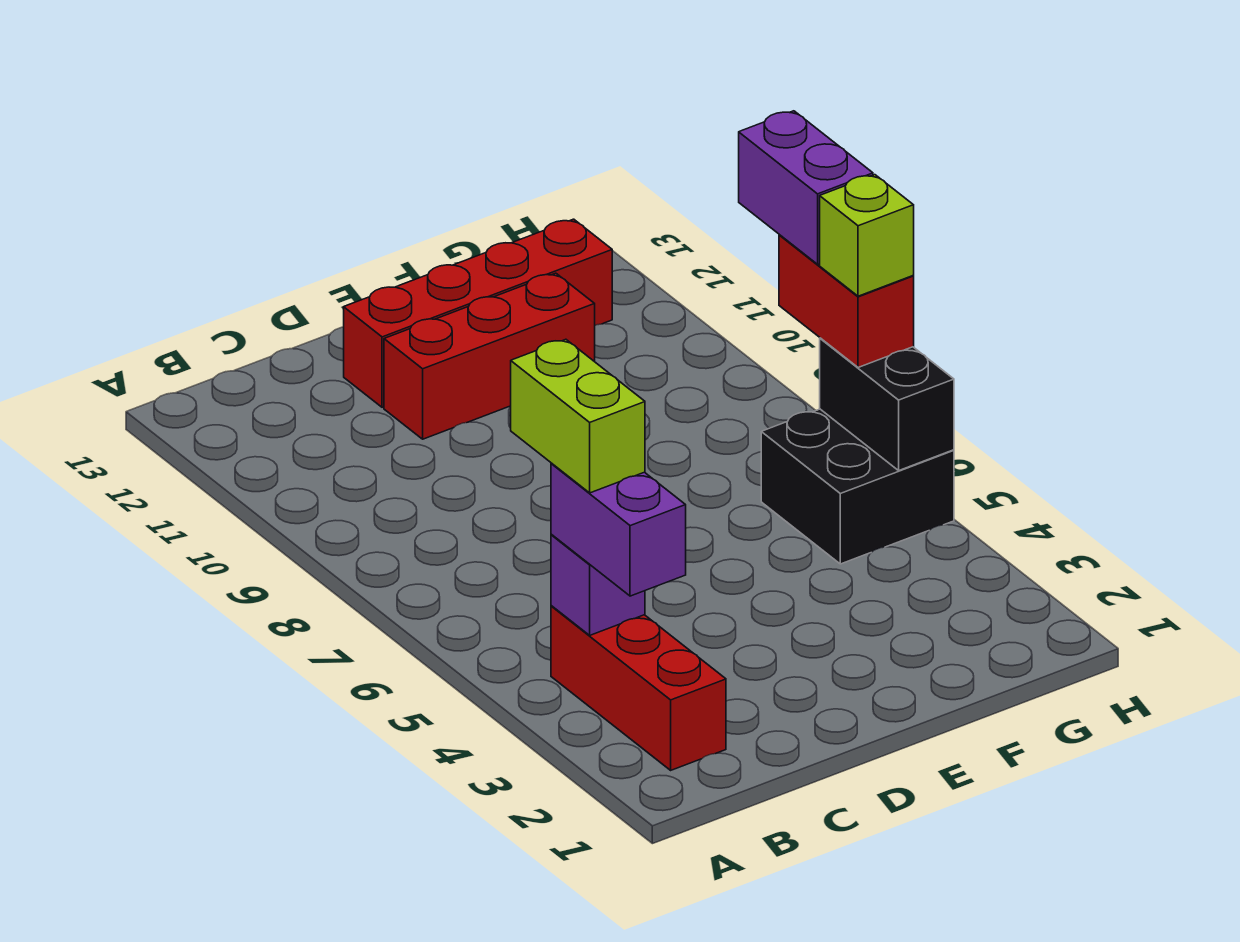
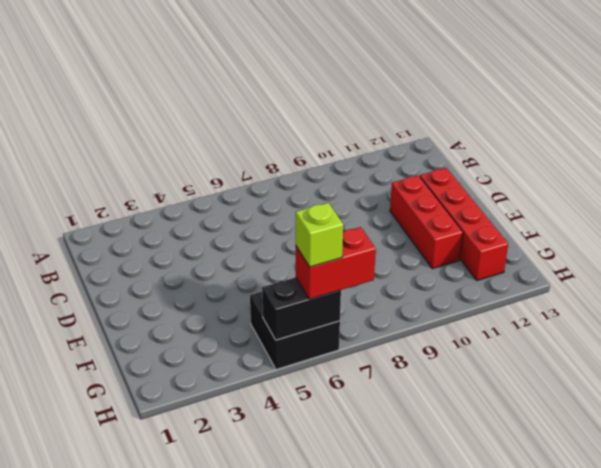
none -> red brick B2:B4 level 1
none -> purple brick B4 level 2

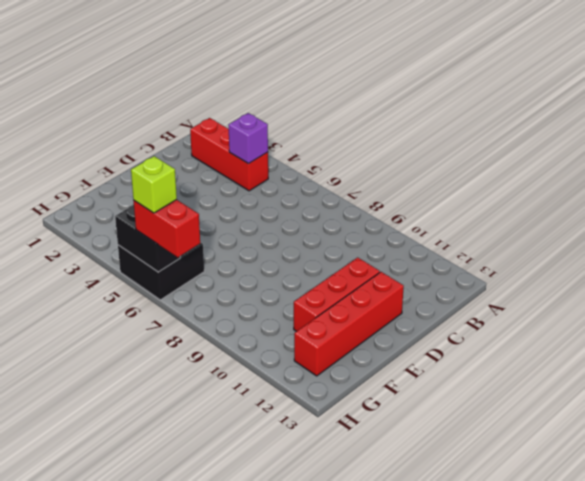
none -> purple brick B3:B4 level 3
none -> lime brick B4:B5 level 4

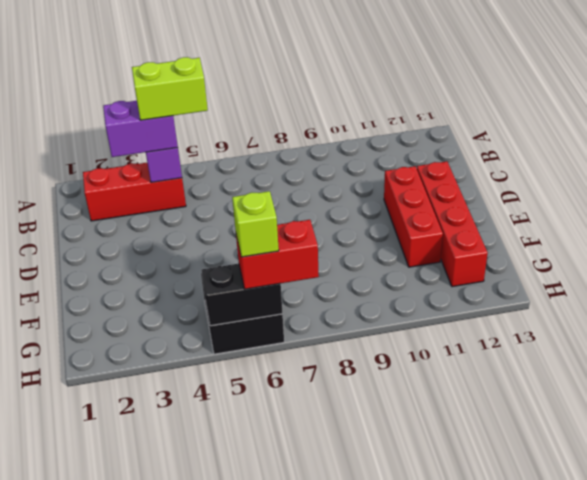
none -> purple brick H7:H8 level 4

